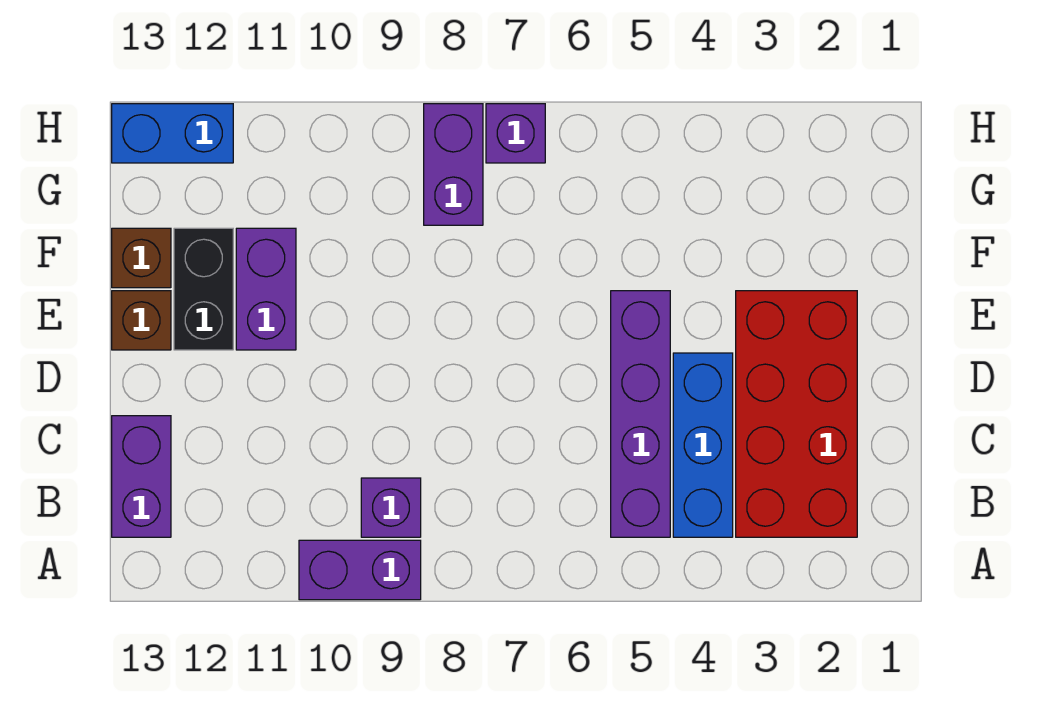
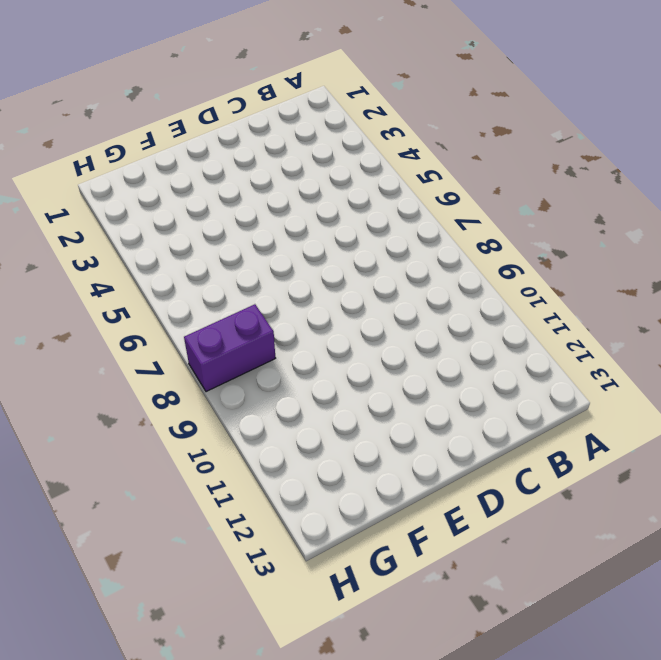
none -> purple brick A9:A10 level 1
none -> red brick B2:E3 level 1
none -> blue brick B4:D4 level 1

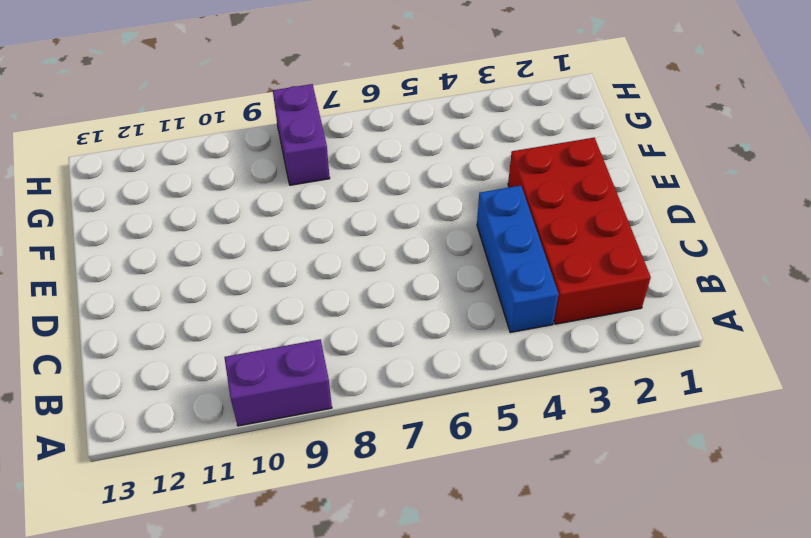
none -> purple brick B5:E5 level 1
none -> purple brick B9 level 1
none -> purple brick B13:C13 level 1

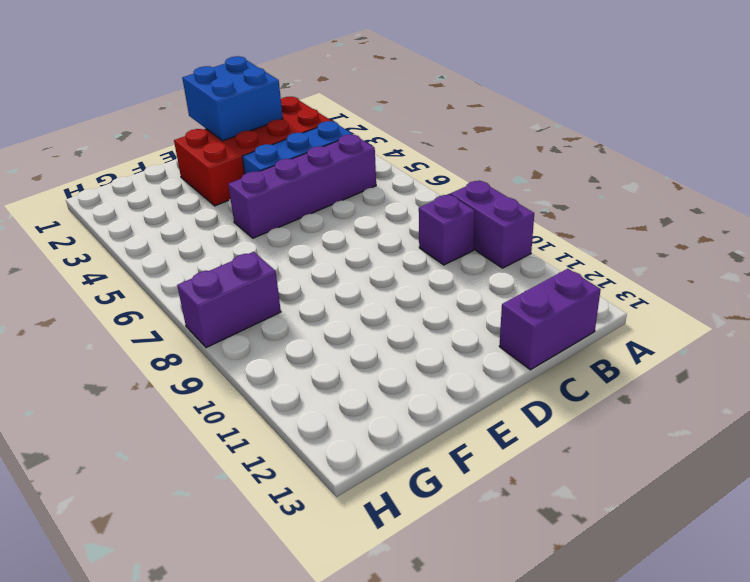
blue brick C1:D2 level 2 -> none
none -> purple brick E11:F11 level 1
none -> black brick E12:F12 level 1
none -> brown brick E13 level 1

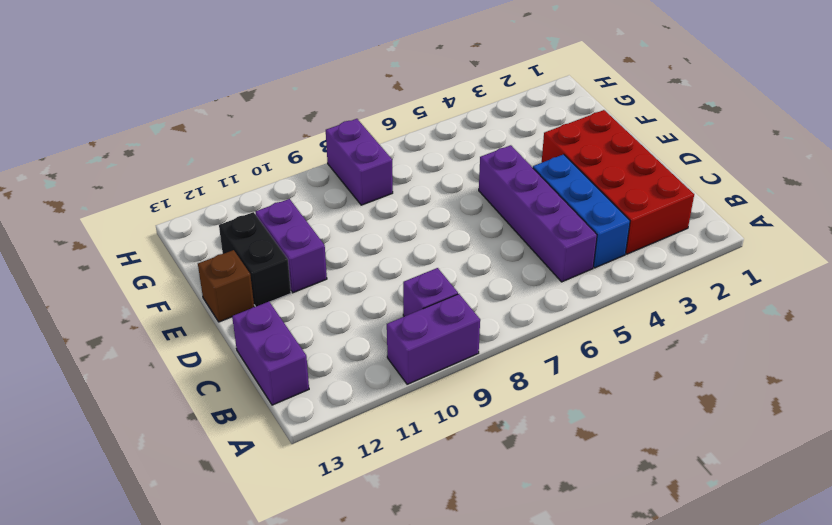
none -> brown brick F13 level 1
none -> purple brick H7 level 1
none -> blue brick H12:H13 level 1

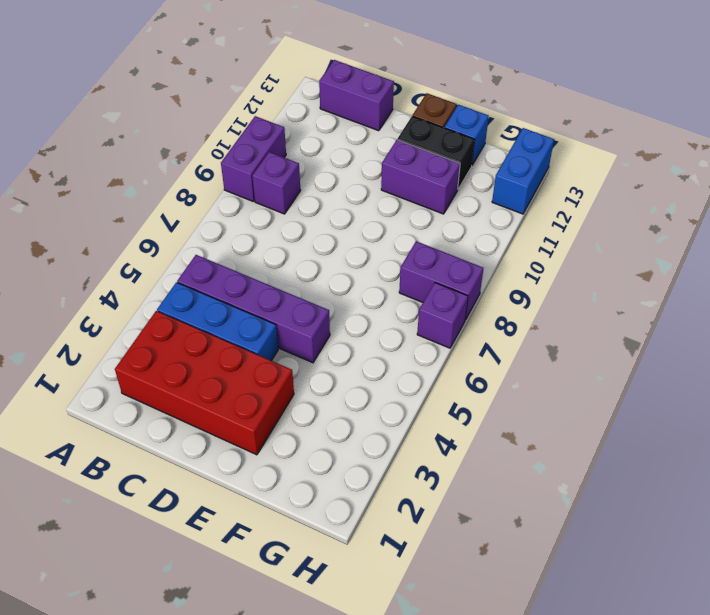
blue brick F13 level 1 -> brown brick F13 level 1

